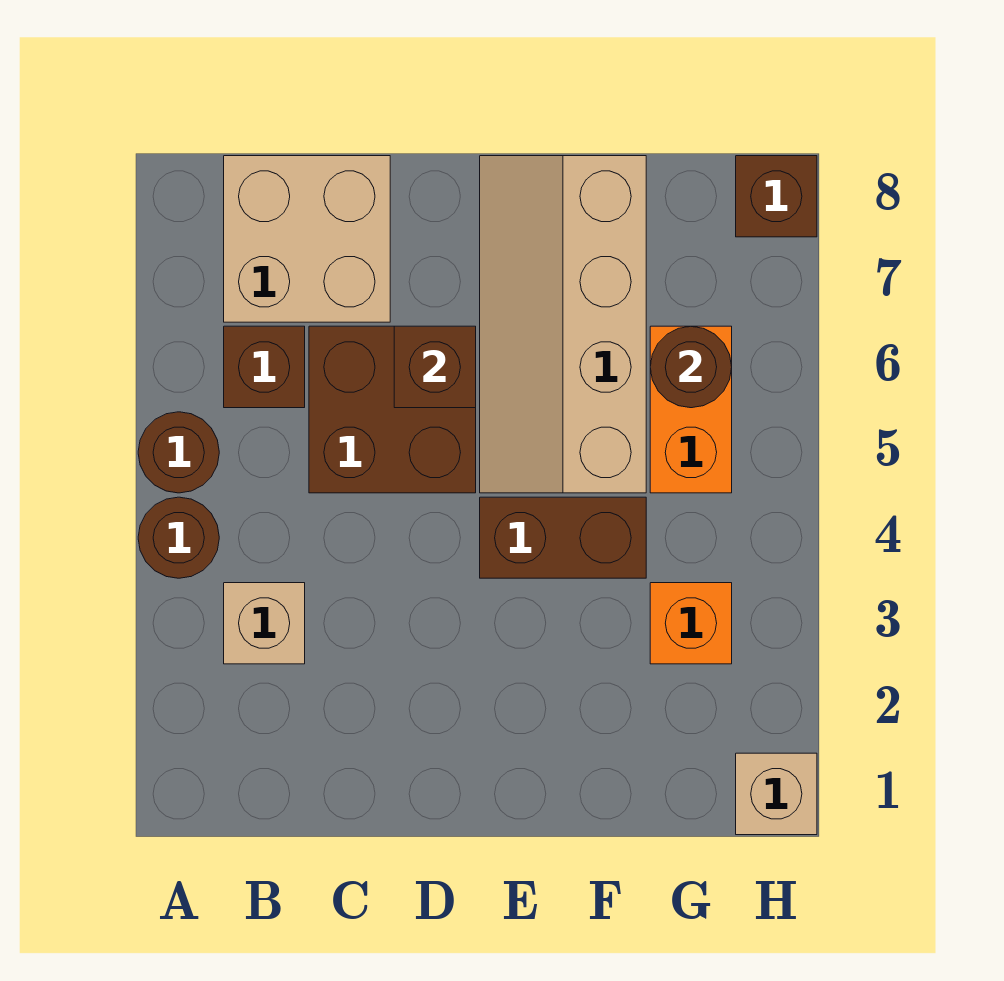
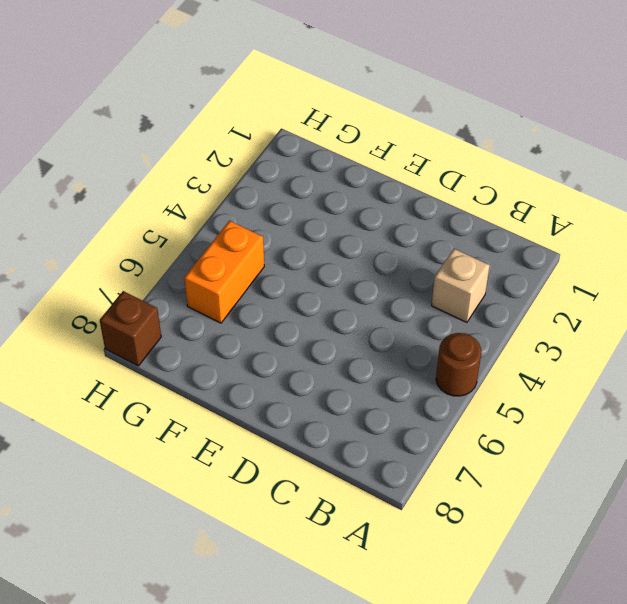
none -> brown round brick A4 level 1
none -> brown brick B6 level 1
none -> tan brick B7:C8 level 1

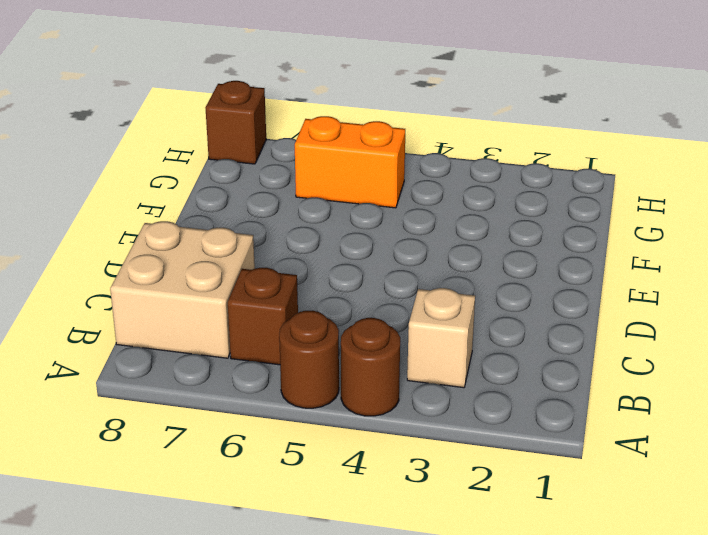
none -> brown brick C5:D6 level 1
none -> brown brick E4:F4 level 1
none -> tan slope E5:F8 level 1 top F

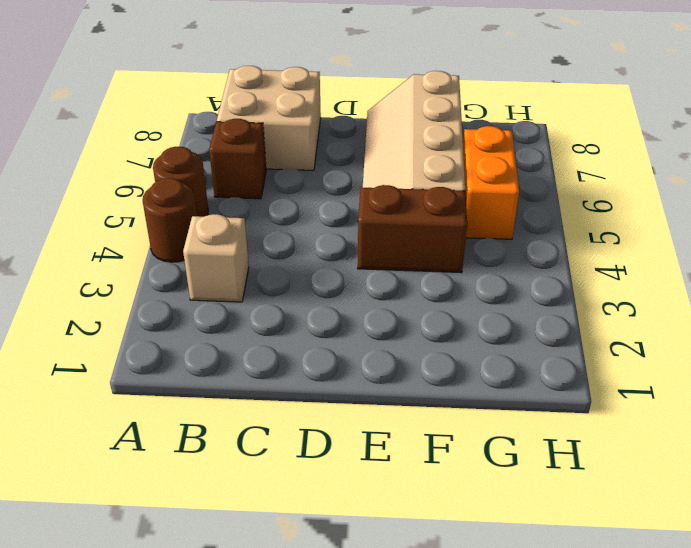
none -> brown brick C5:D6 level 1
none -> orange brick G3 level 1
none -> tan brick H1 level 1

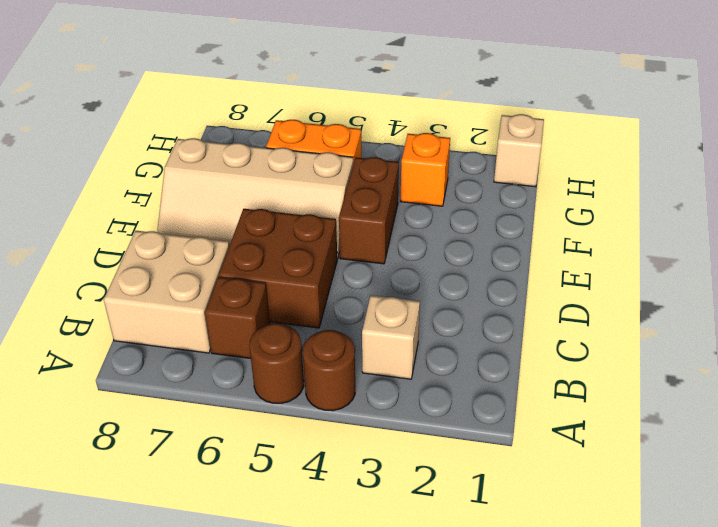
none -> brown brick H8 level 1
none -> brown brick D6 level 2
none -> brown round brick G6 level 2

